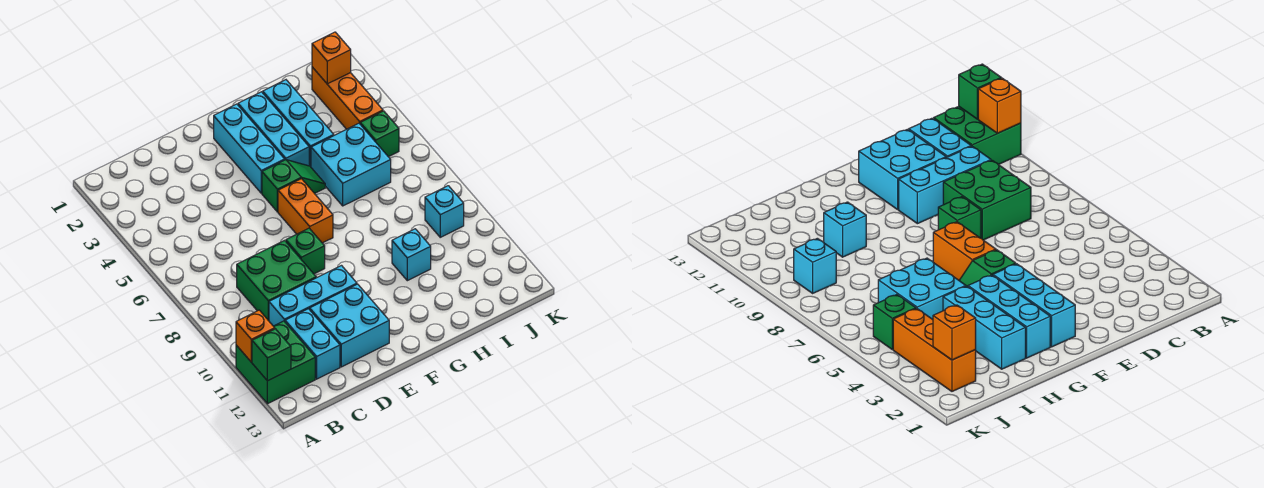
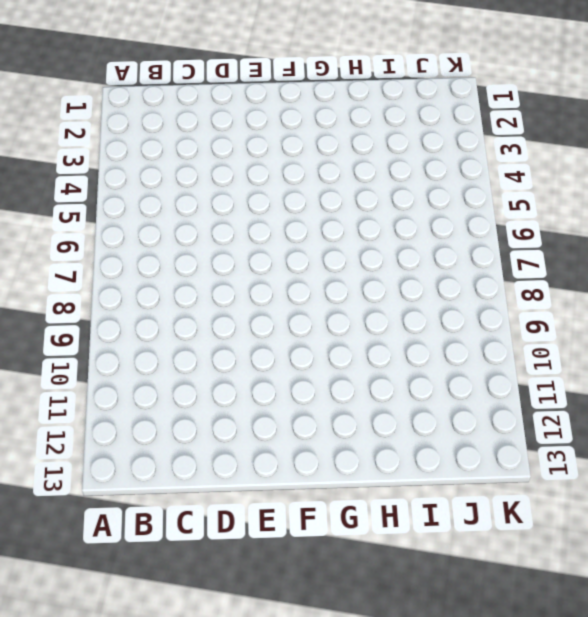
none -> green brick A11:B12 level 1
none -> green brick C8:D9 level 1
none -> cyan brick C10:E10 level 1

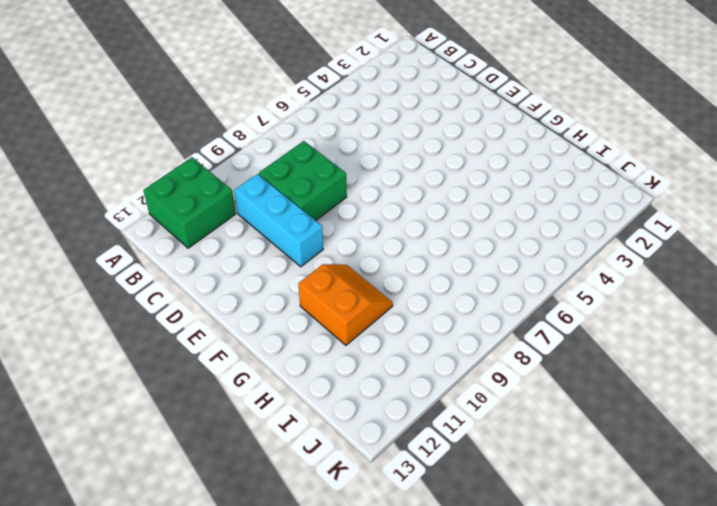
orange slope G10:H11 level 1 top 11 -> cyan brick H10 level 1
none -> cyan brick C11:C12 level 1
none -> cyan brick D11:E12 level 1
none -> green brick E8 level 1

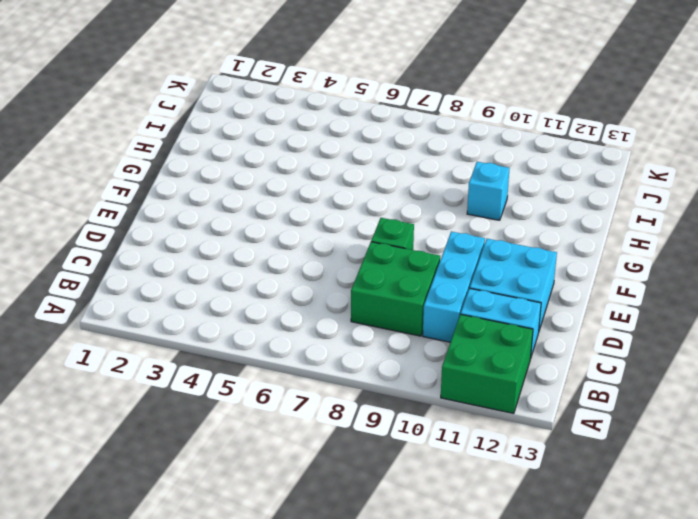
none -> cyan brick F2:F4 level 1
none -> green slope F5:G5 level 1 top F
none -> orange brick F6:F7 level 1

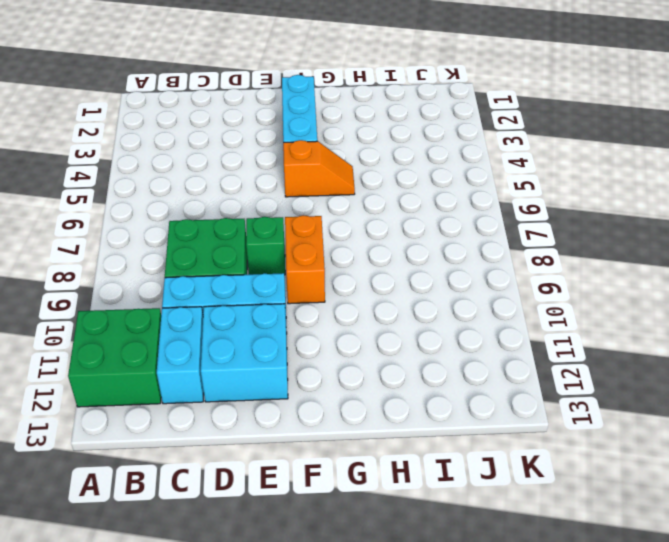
orange slope F5:G5 level 1 top F -> green slope F5:G5 level 1 top F
orange brick F8:F9 level 1 -> orange brick F6:F7 level 1
none -> cyan brick G2:G4 level 1
none -> cyan brick H2:H4 level 1
none -> cyan brick H5:I6 level 1

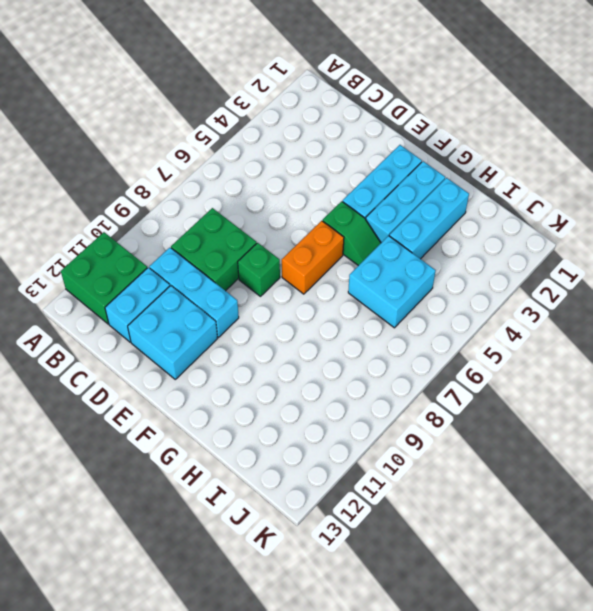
none -> cyan brick H10 level 1
none -> orange brick J2:J4 level 1
none -> green brick J5 level 1

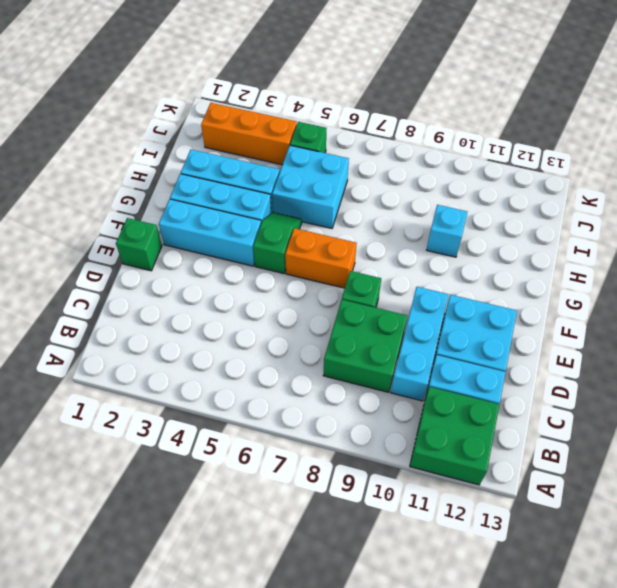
green brick E1 level 1 -> green brick A12 level 2
none -> cyan brick J9 level 1
none -> orange brick A11 level 2
none -> orange brick J2 level 2

